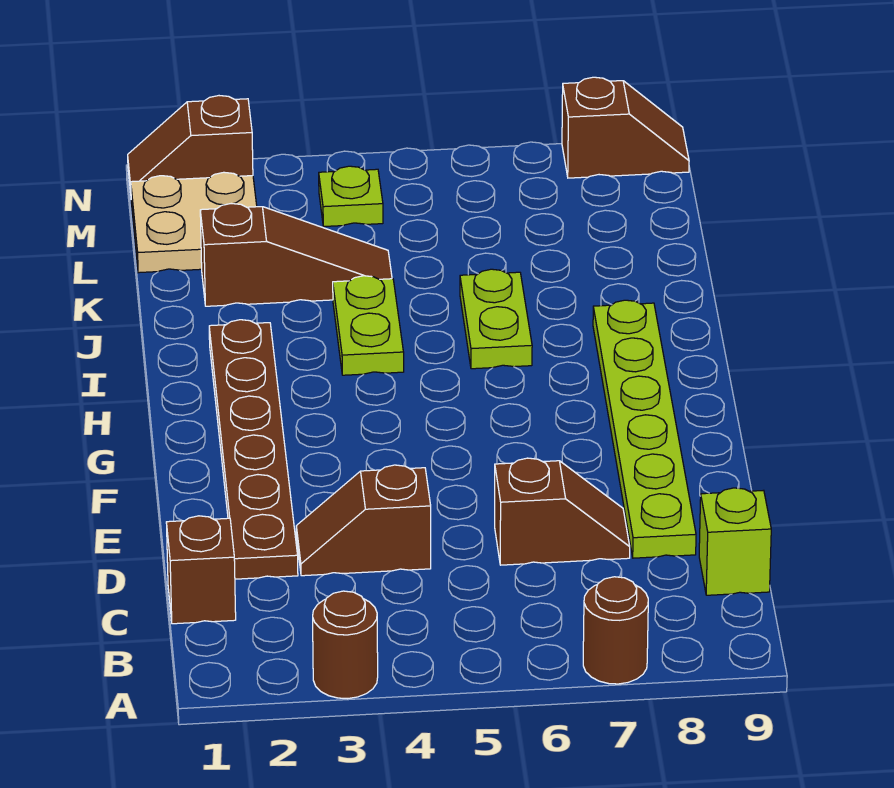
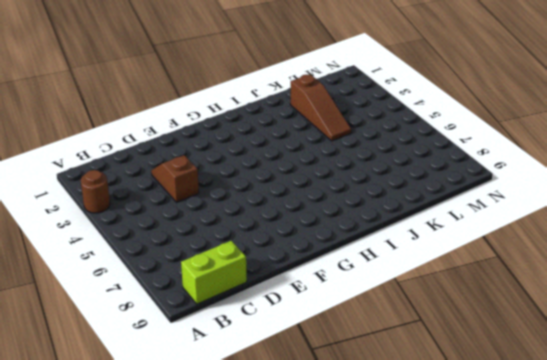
lime brick B9:C9 level 1 -> lime brick C9 level 1
none -> brown round brick A7 level 1
none -> brown brick C1 level 1
none -> brown plate D2:I2 level 1

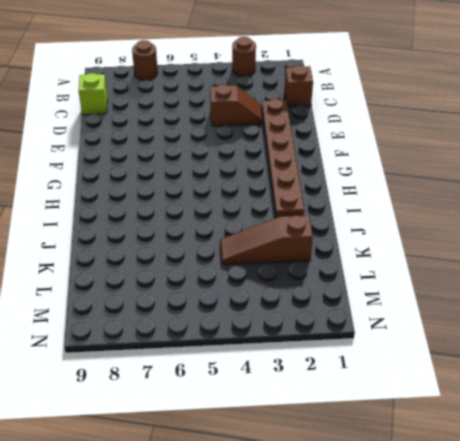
none -> brown slope D6:D7 level 1 top 6
none -> lime plate D8:I8 level 1
none -> lime plate I4:J4 level 1

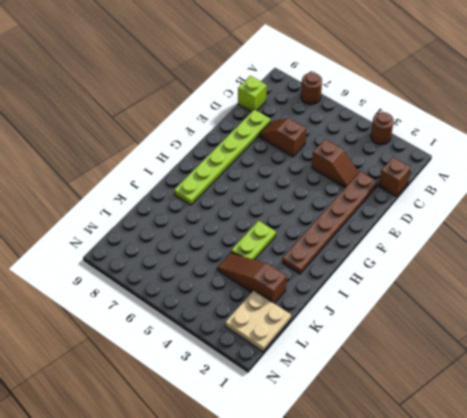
none -> lime plate I6:J6 level 1
none -> lime plate M4 level 1
none -> brown slope N1:N2 level 1 top 2

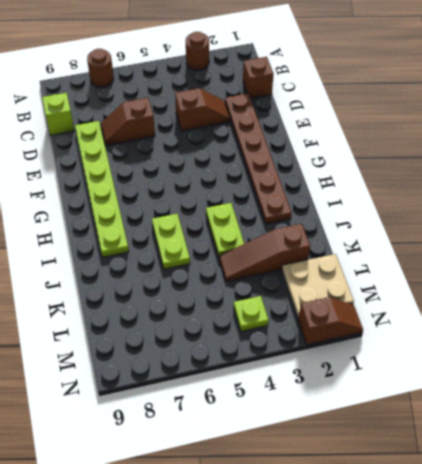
none -> brown slope N8:N9 level 1 top 8

